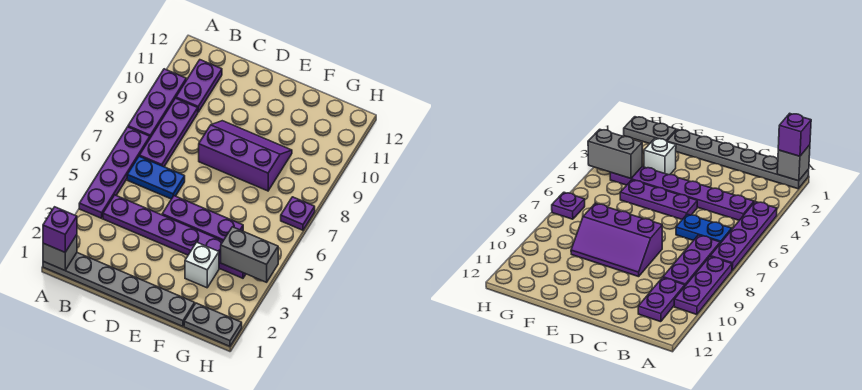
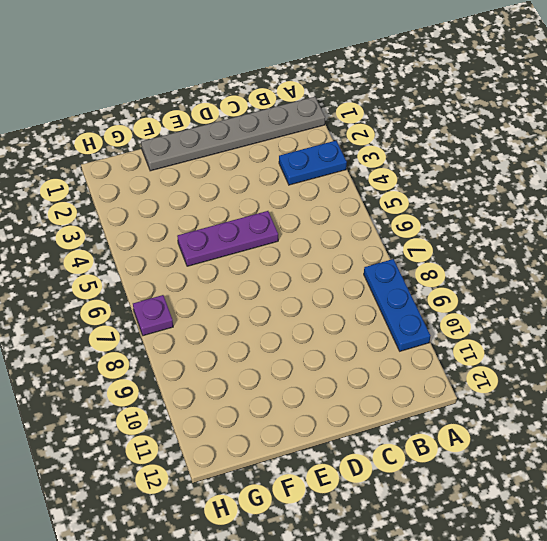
blue plate A3:B3 level 1 -> blue plate B6:C6 level 1
blue plate A8:A10 level 1 -> purple plate A8:A10 level 1
none -> purple plate A4:A7 level 1
none -> purple plate B4:G4 level 1
none -> purple plate B7:B9 level 1

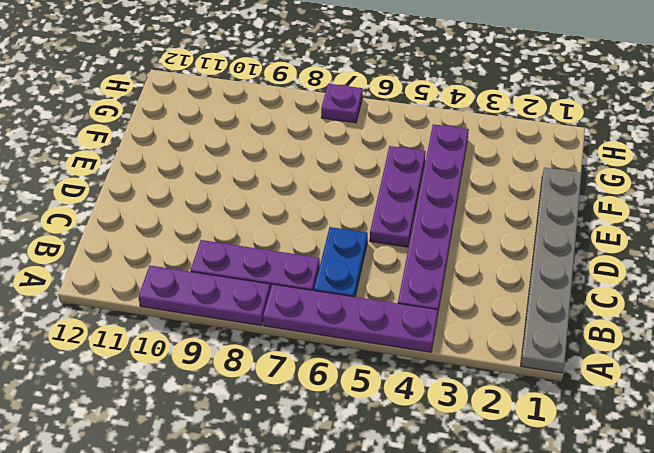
none -> purple plate B10:B11 level 1
none -> purple slope D8:F9 level 1 top 8
none -> white brick F3 level 1

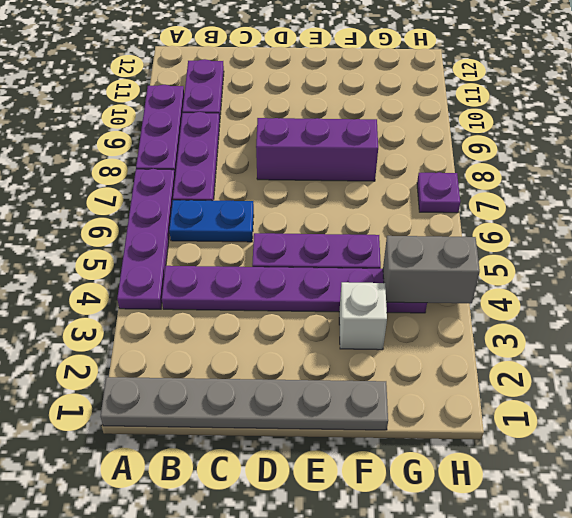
none -> grey plate G1:H1 level 1
none -> grey brick A1 level 2
none -> purple brick A1 level 3

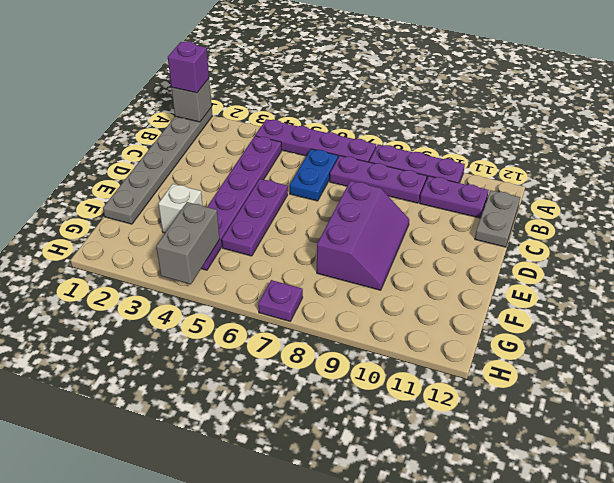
grey plate B12:C12 level 1 -> grey plate G1:H1 level 1

